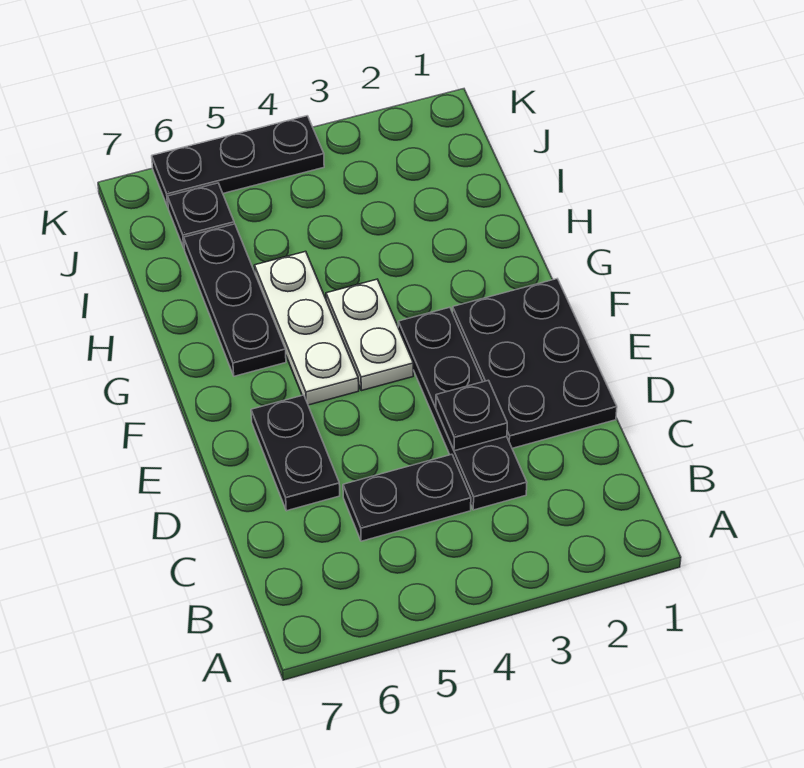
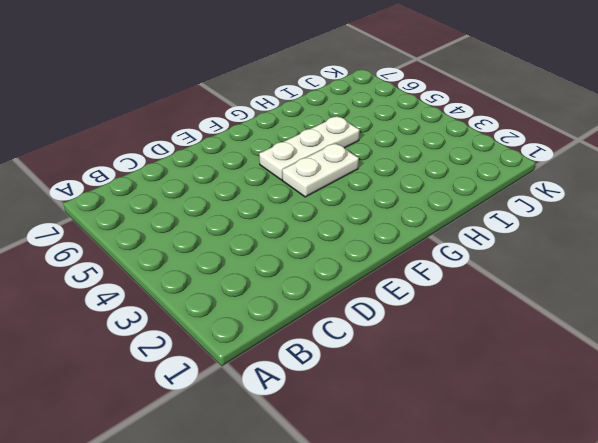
none -> black plate C3:F3 level 1
none -> black plate C4:C5 level 1

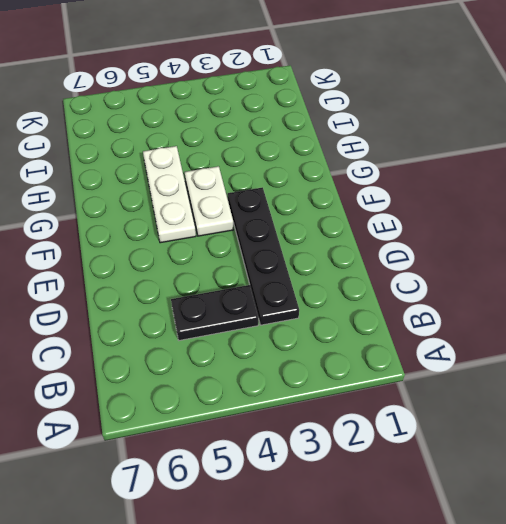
none -> black plate D1:F2 level 1
none -> black plate D6:E6 level 1

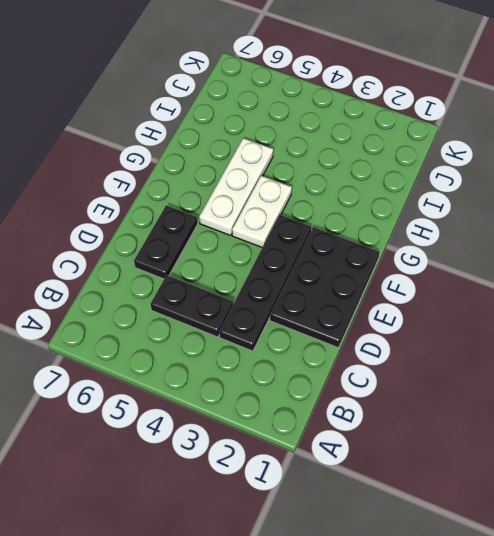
none -> black plate G6:I6 level 1
none -> black plate J6 level 1

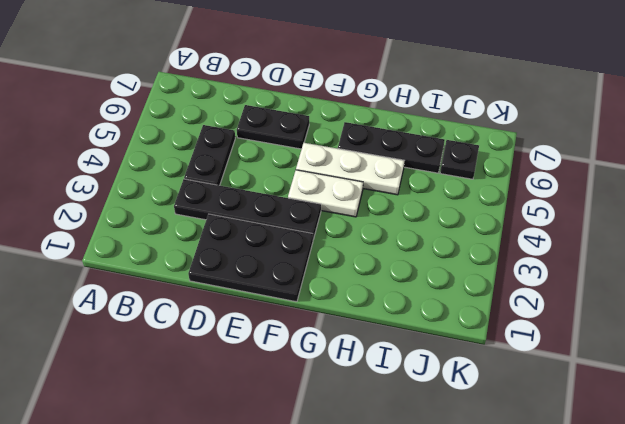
none -> black plate K4:K6 level 1
none -> black plate D3 level 2

